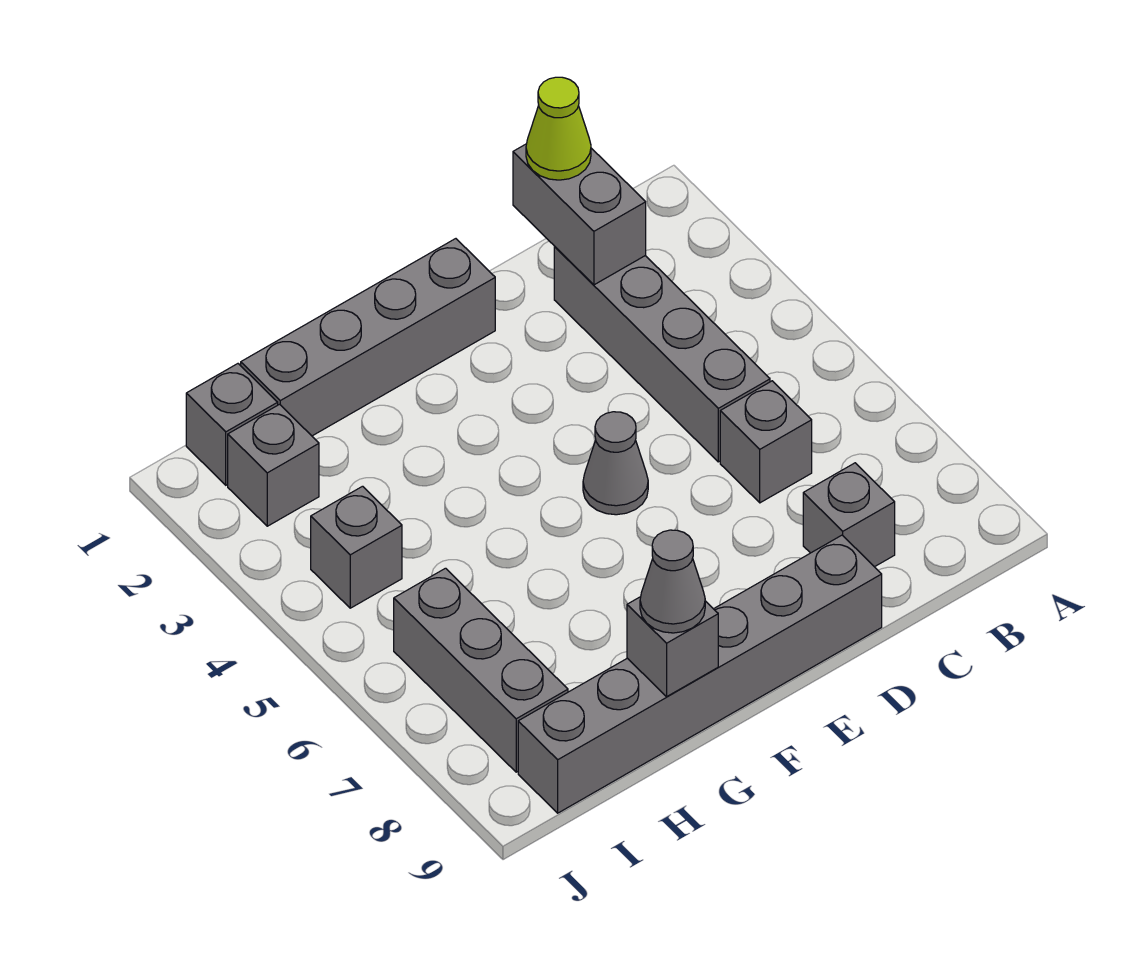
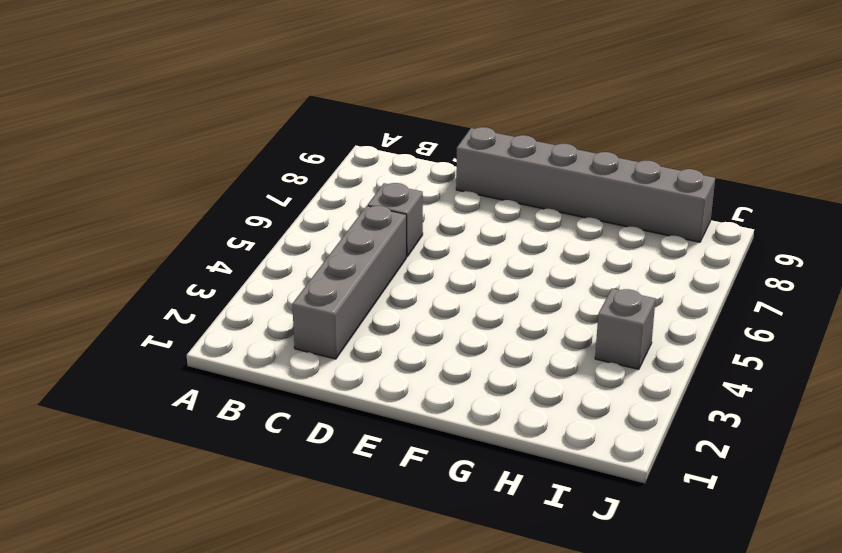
none -> grey brick C8 level 1
none -> grey brick E1:H1 level 1
none -> grey cone E5 level 1

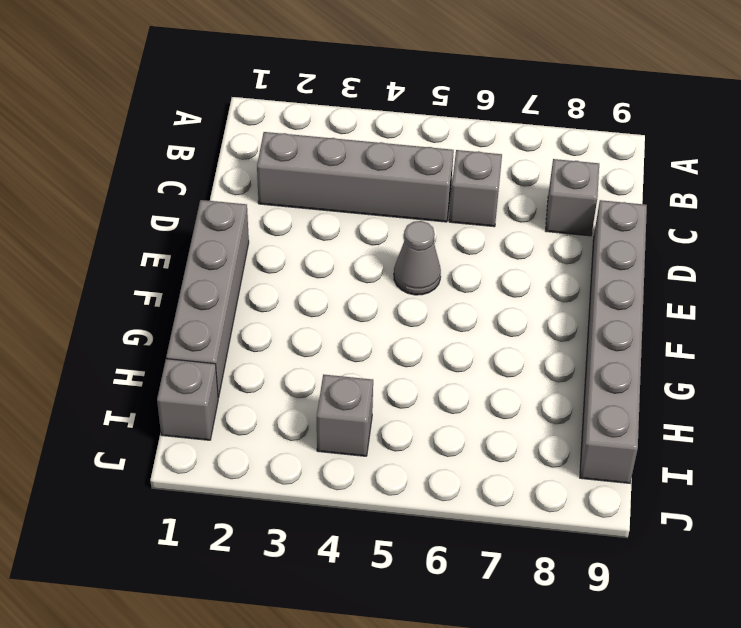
none -> grey brick I2 level 1
none -> grey brick I6:I8 level 1
none -> grey brick C1:C2 level 2

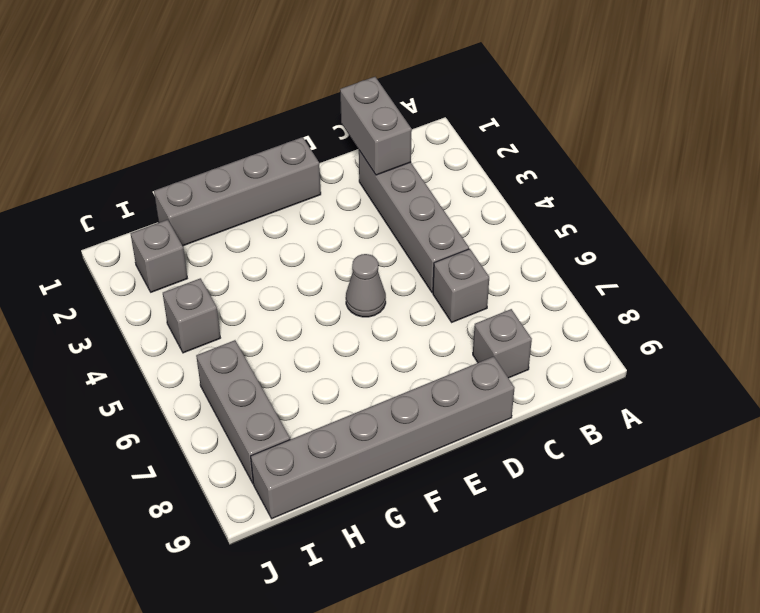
none -> grey brick I1 level 1
none -> grey brick G9 level 2
none -> lime cone C1 level 3

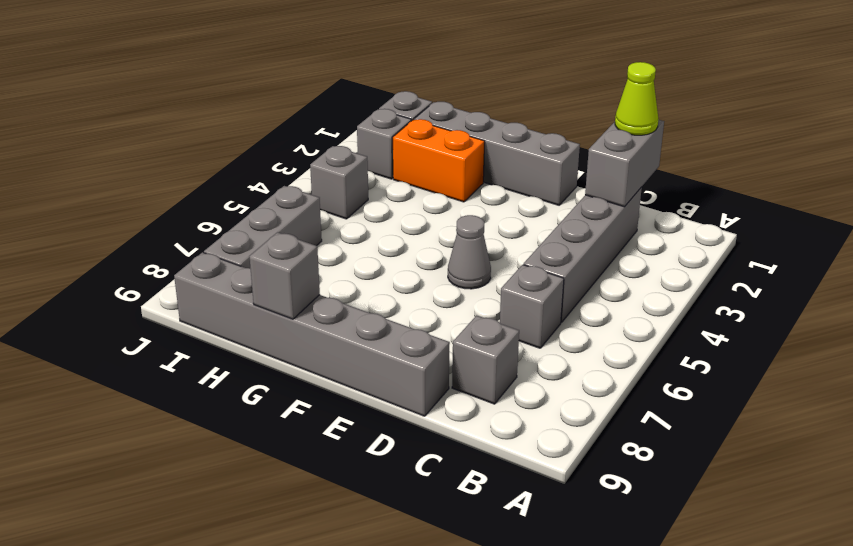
orange brick G2:H2 level 1 -> none
none -> grey cone G9 level 3

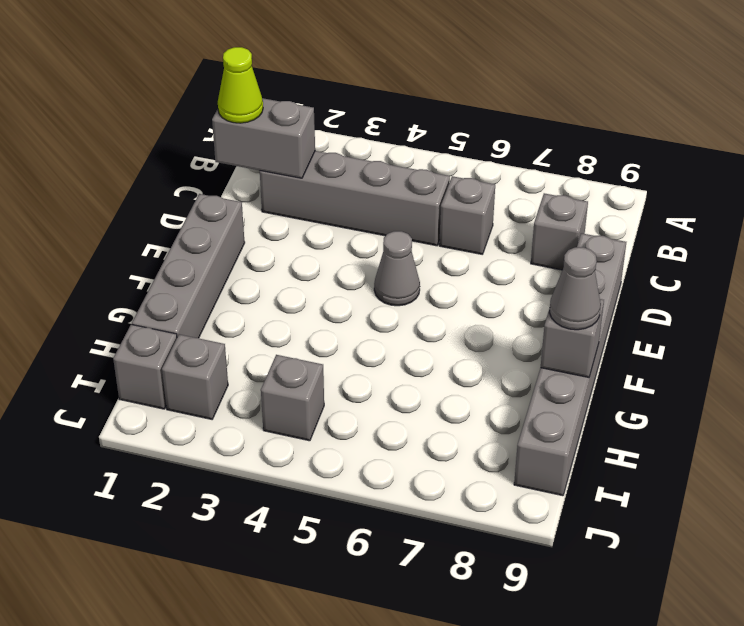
none -> grey brick I6:I8 level 1

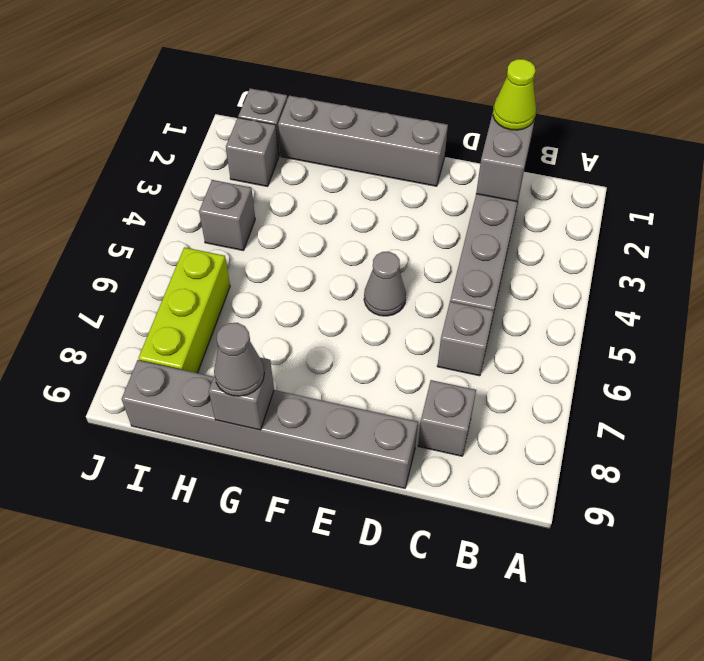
lime brick I6:I8 level 1 -> grey brick I6:I8 level 1

